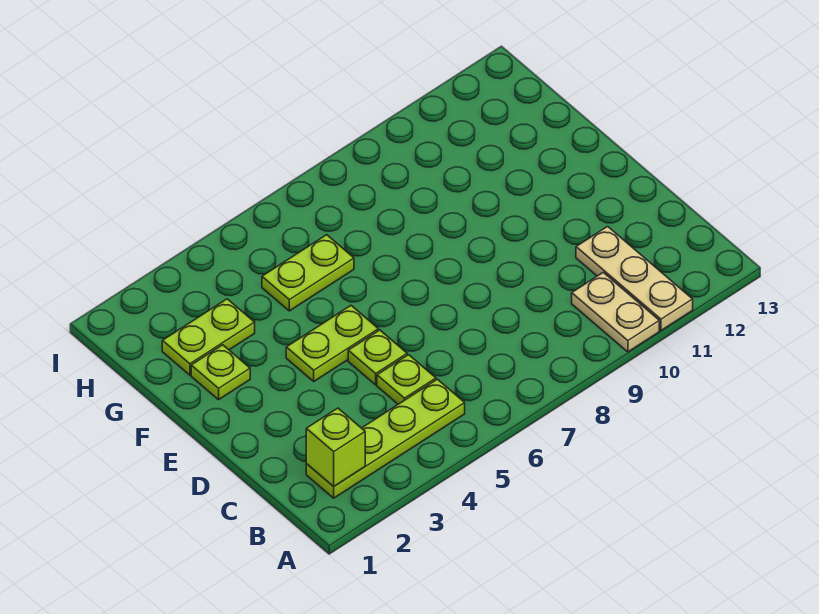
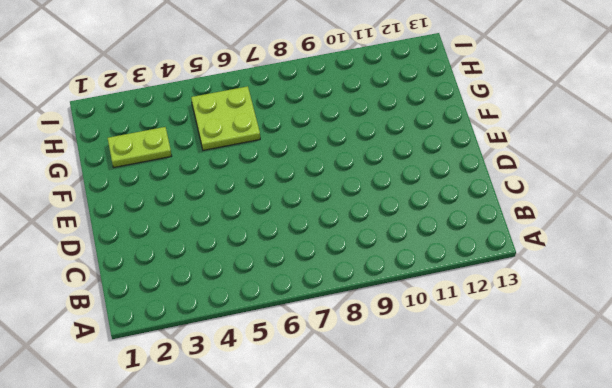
lime plate G5:H6 level 1 -> lime plate G5:G6 level 1
none -> tan plate A10:B10 level 1
none -> tan plate A11:C11 level 1

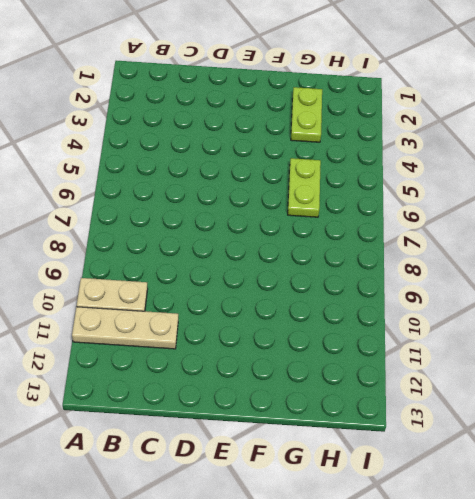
none -> lime plate B2:B5 level 1
none -> lime plate C5 level 1

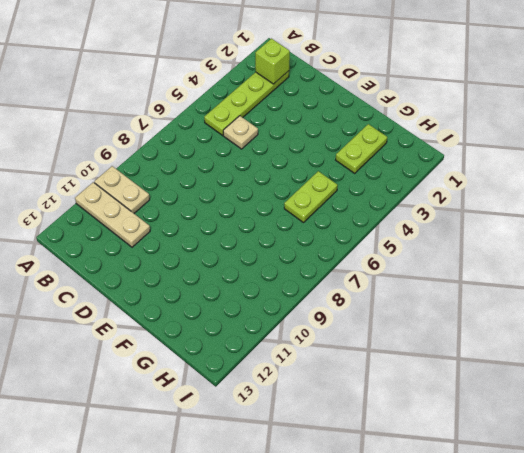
tan plate C5 level 1 -> lime plate C5 level 1
none -> lime plate D5 level 1
none -> lime plate E4:E5 level 1

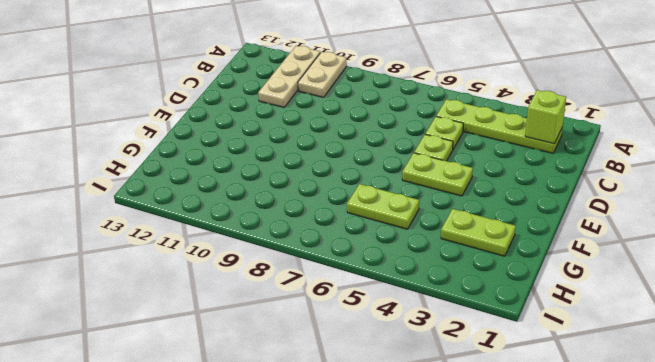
none -> lime plate F2 level 1

